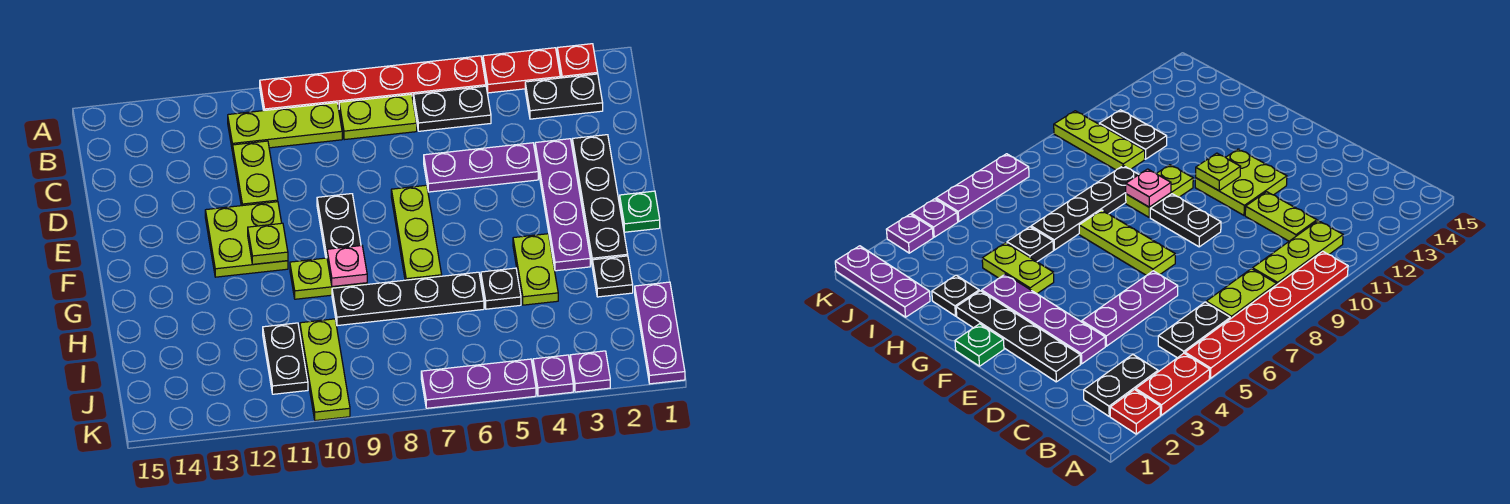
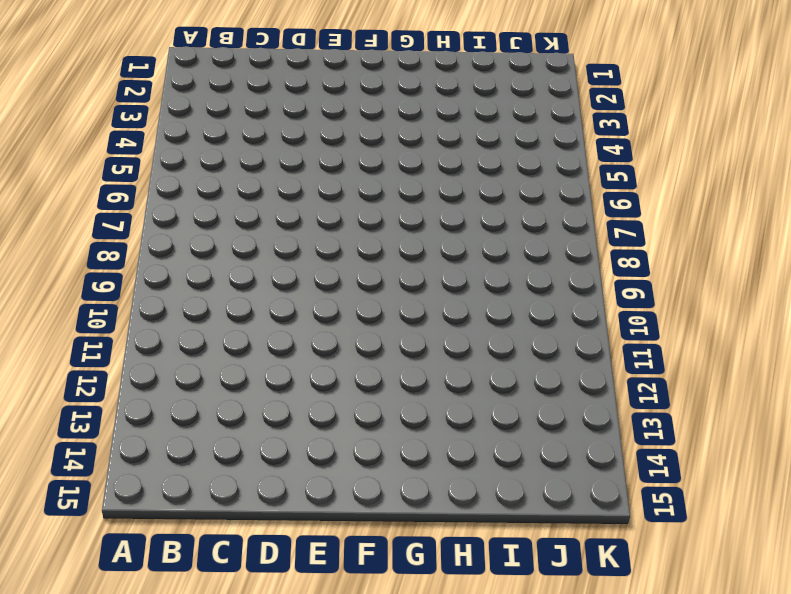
none -> red plate A2 level 1
none -> red plate A3:A4 level 1
none -> red plate A5:A10 level 1

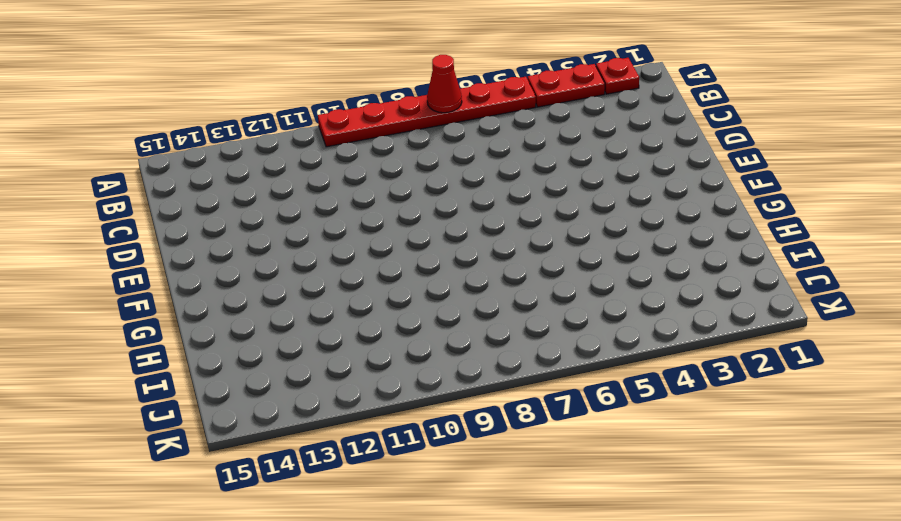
red cone A7 level 2 -> none
none -> black plate B2:B3 level 1
none -> black plate B5:B6 level 1
none -> lime plate B7:B8 level 1

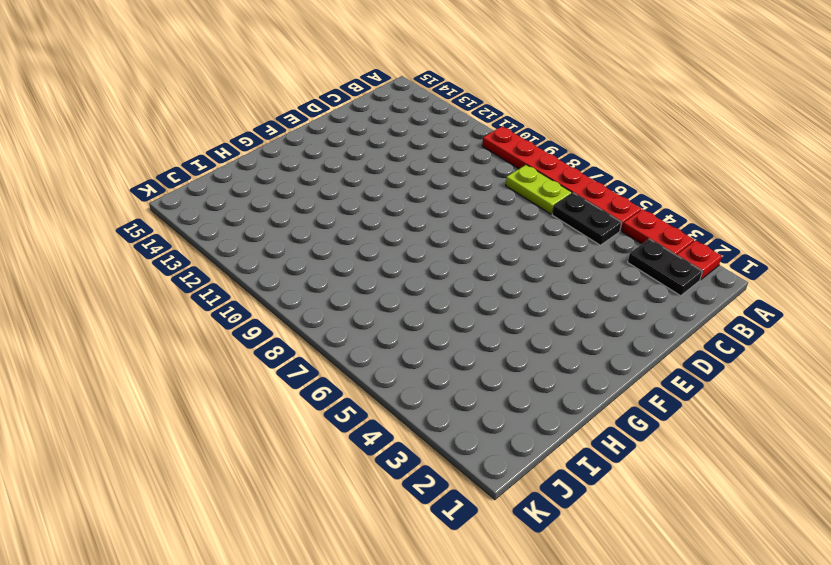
none -> lime plate B9:B11 level 1
none -> lime plate C11:D11 level 1
none -> black plate D2:G2 level 1

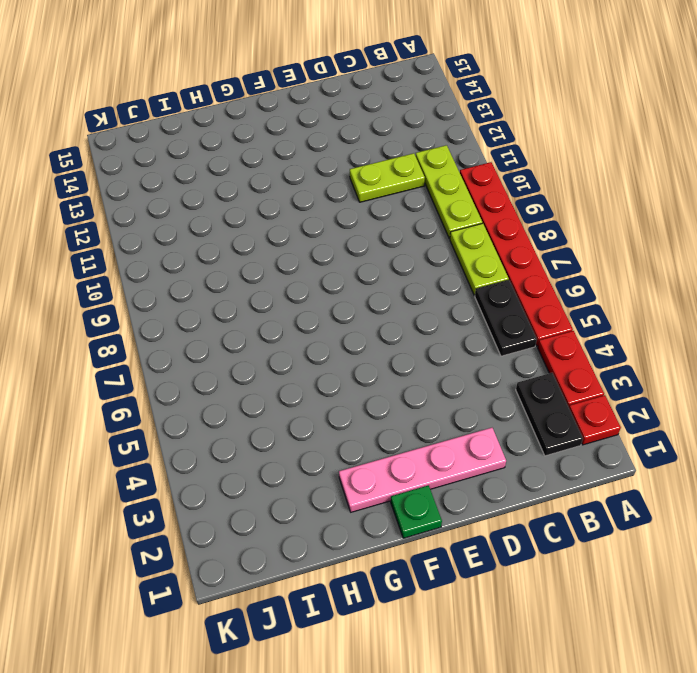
pink plate D2:G2 level 1 -> black plate D2:G2 level 1
none -> purple plate D3:G3 level 1
none -> purple plate D4:D6 level 1
none -> lime plate E7:G7 level 1

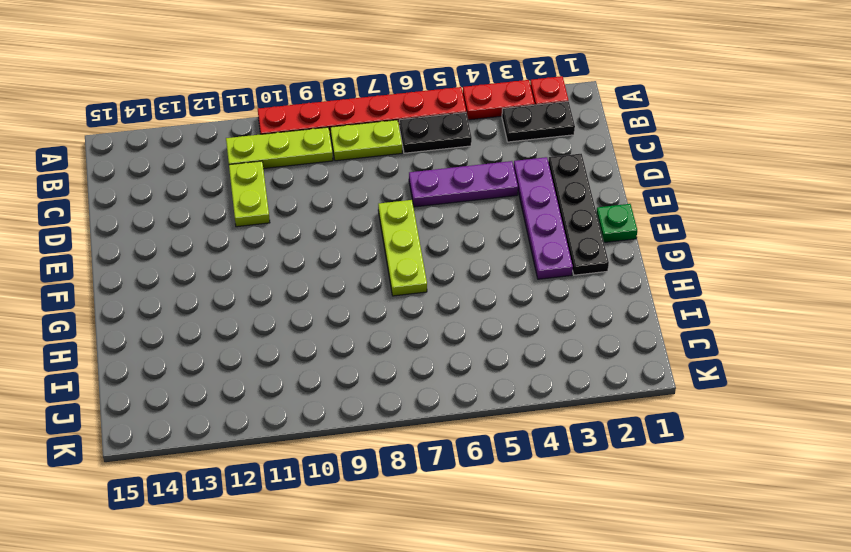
none -> black plate E9:F9 level 1
none -> lime plate E11:F12 level 1
none -> lime plate G4:H4 level 1

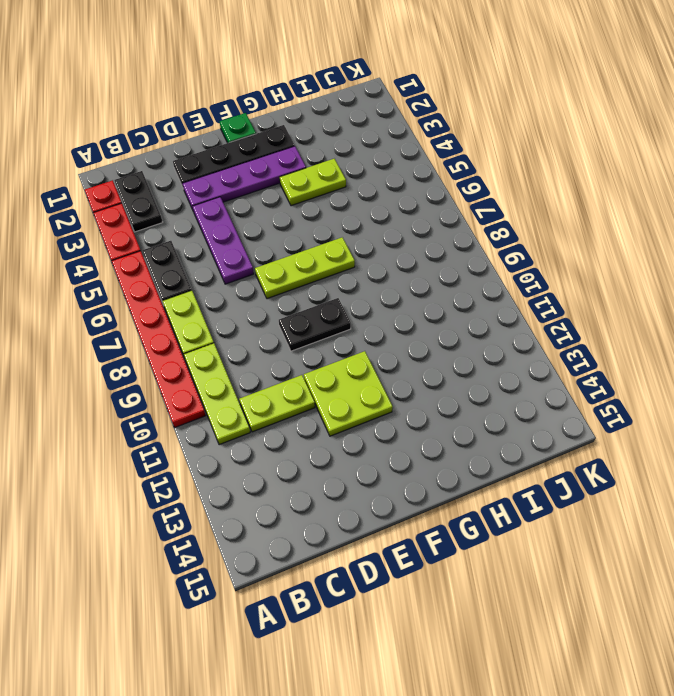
none -> lime plate G9:G10 level 1
none -> black plate H2 level 1
none -> black plate H5 level 1

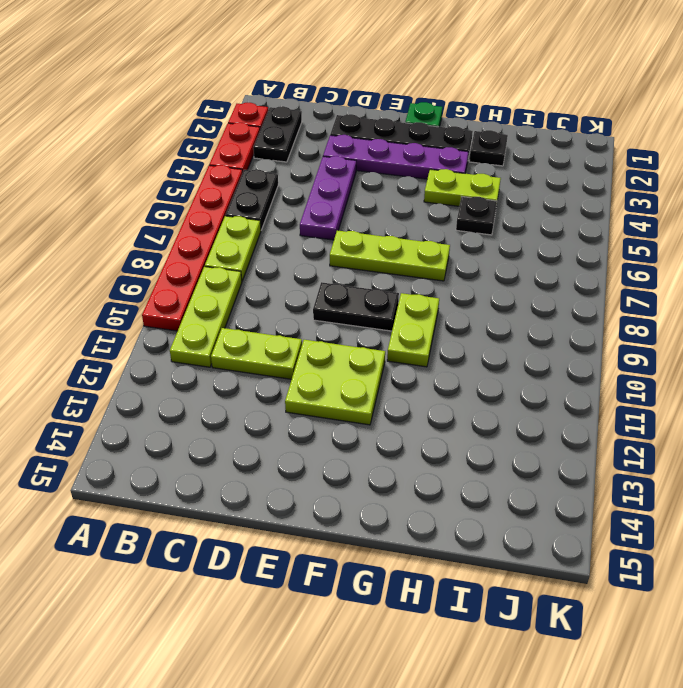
none -> black plate H6:H9 level 1
none -> purple plate I1:K1 level 1
none -> lime plate I10:K10 level 1

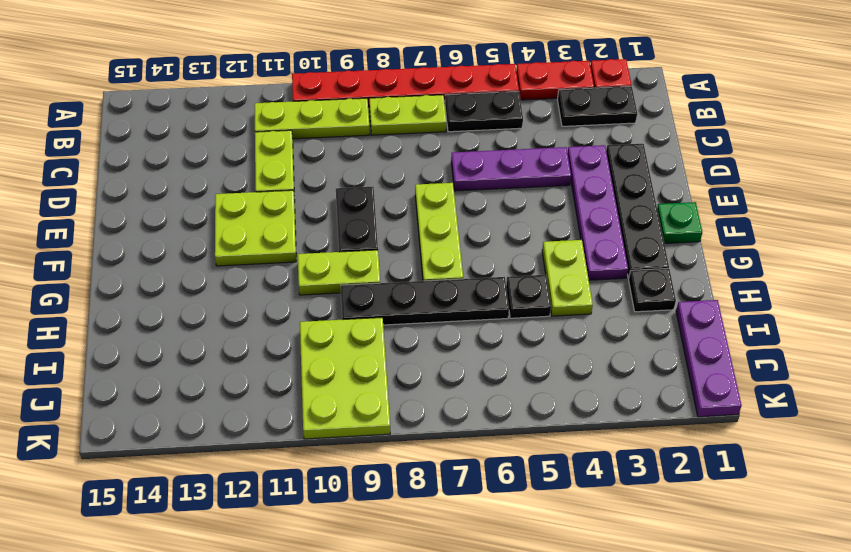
lime plate I9:K10 level 1 -> lime plate I10:K10 level 1
none -> black plate I11:J11 level 1
none -> purple plate K3 level 1
none -> purple plate K4 level 1

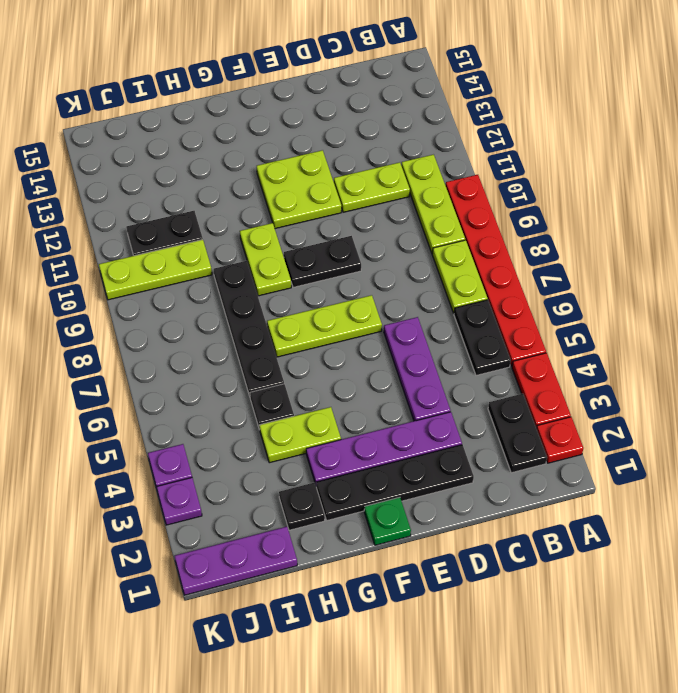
none -> purple plate K5:K7 level 1
none -> lime plate F11 level 2
none -> pink plate G9 level 2

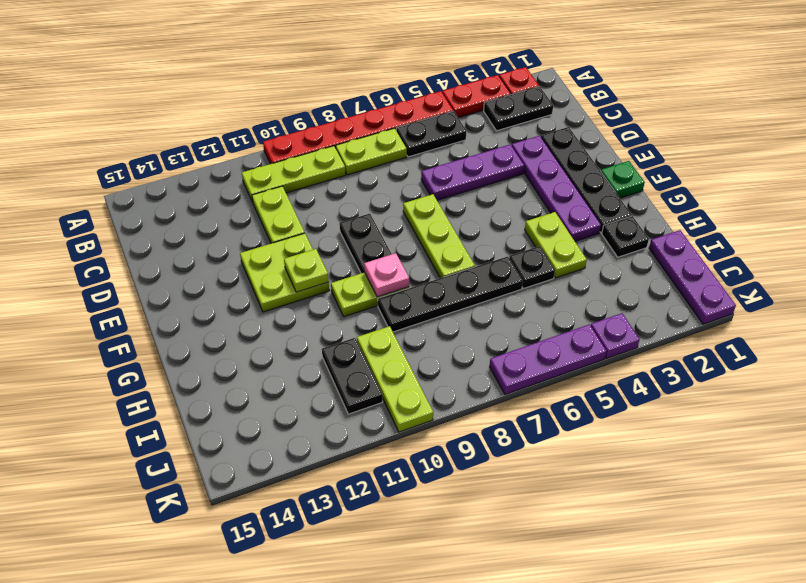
none -> purple plate K3 level 1

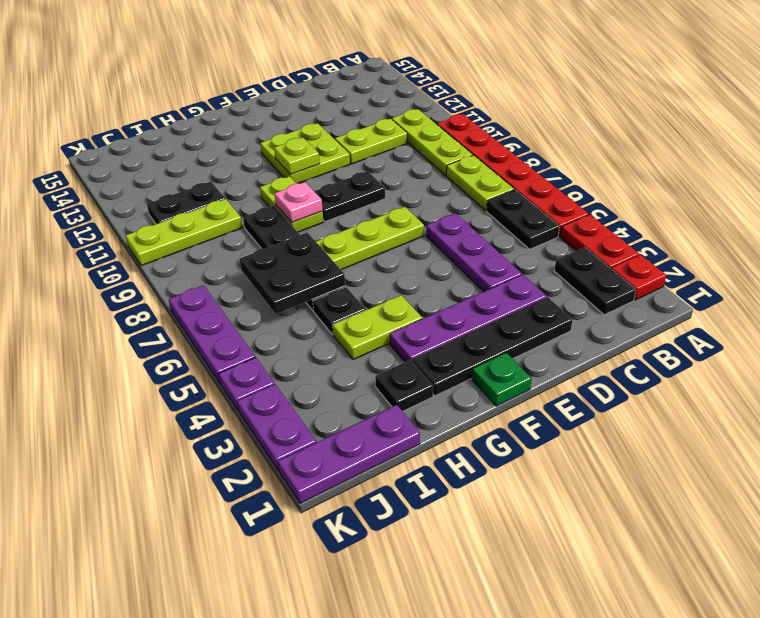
black plate H6:I7 level 2 -> none
purple plate K2:K3 level 1 -> purple plate K3 level 1

